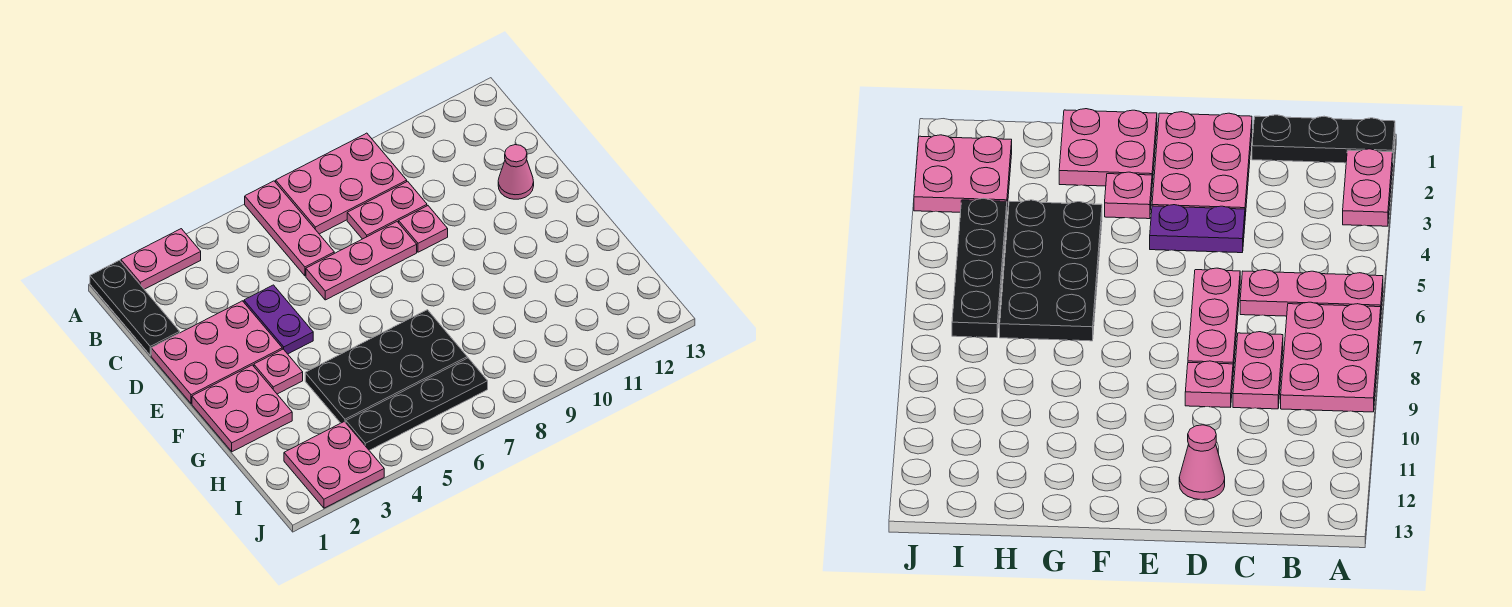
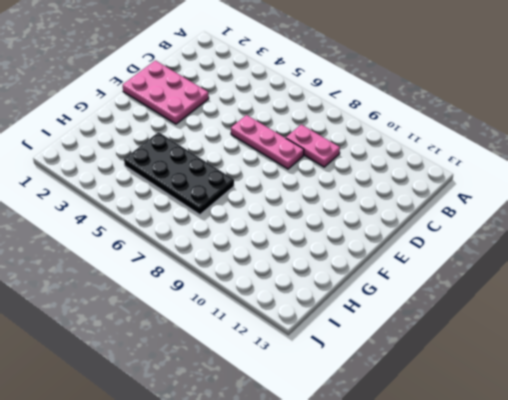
none -> black plate A1:C1 level 1
none -> pink plate A2:A3 level 1
none -> pink plate A6:C6 level 1

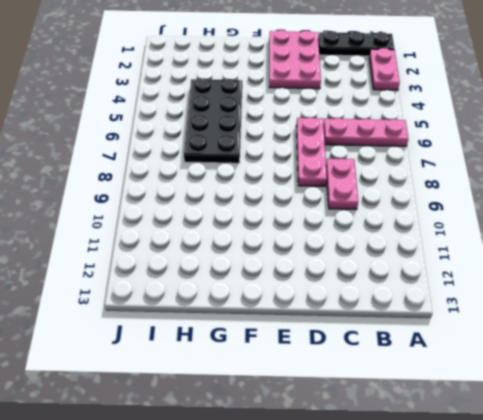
none -> pink plate A7:B9 level 1
none -> purple plate D4:E4 level 1
none -> pink plate D9 level 1

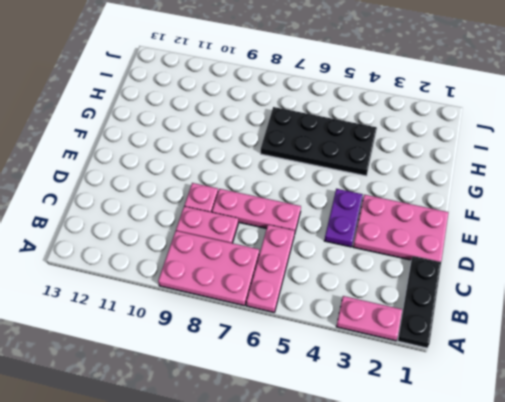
none -> pink cone D12 level 1
none -> pink plate F1:G2 level 1
none -> pink plate F3 level 1

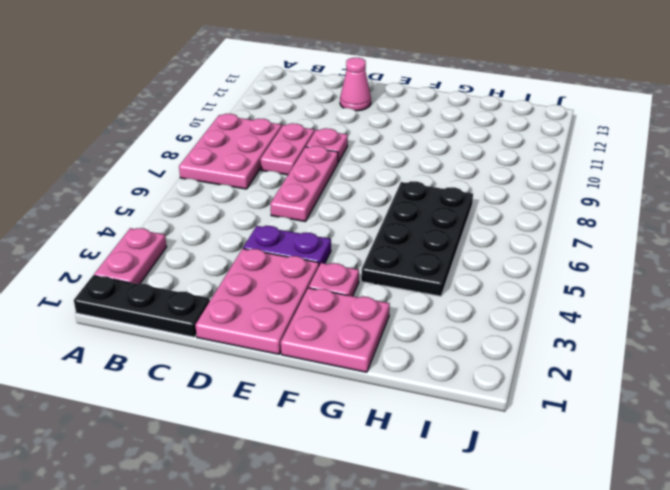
none -> pink plate A6:C6 level 1
none -> pink plate I2:J3 level 1
none -> black plate I4:I7 level 1

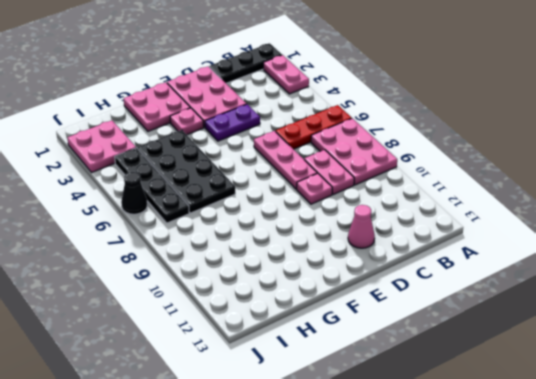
red plate A6:C6 level 1 -> pink plate A6:C6 level 1
black cone J6 level 1 -> none

